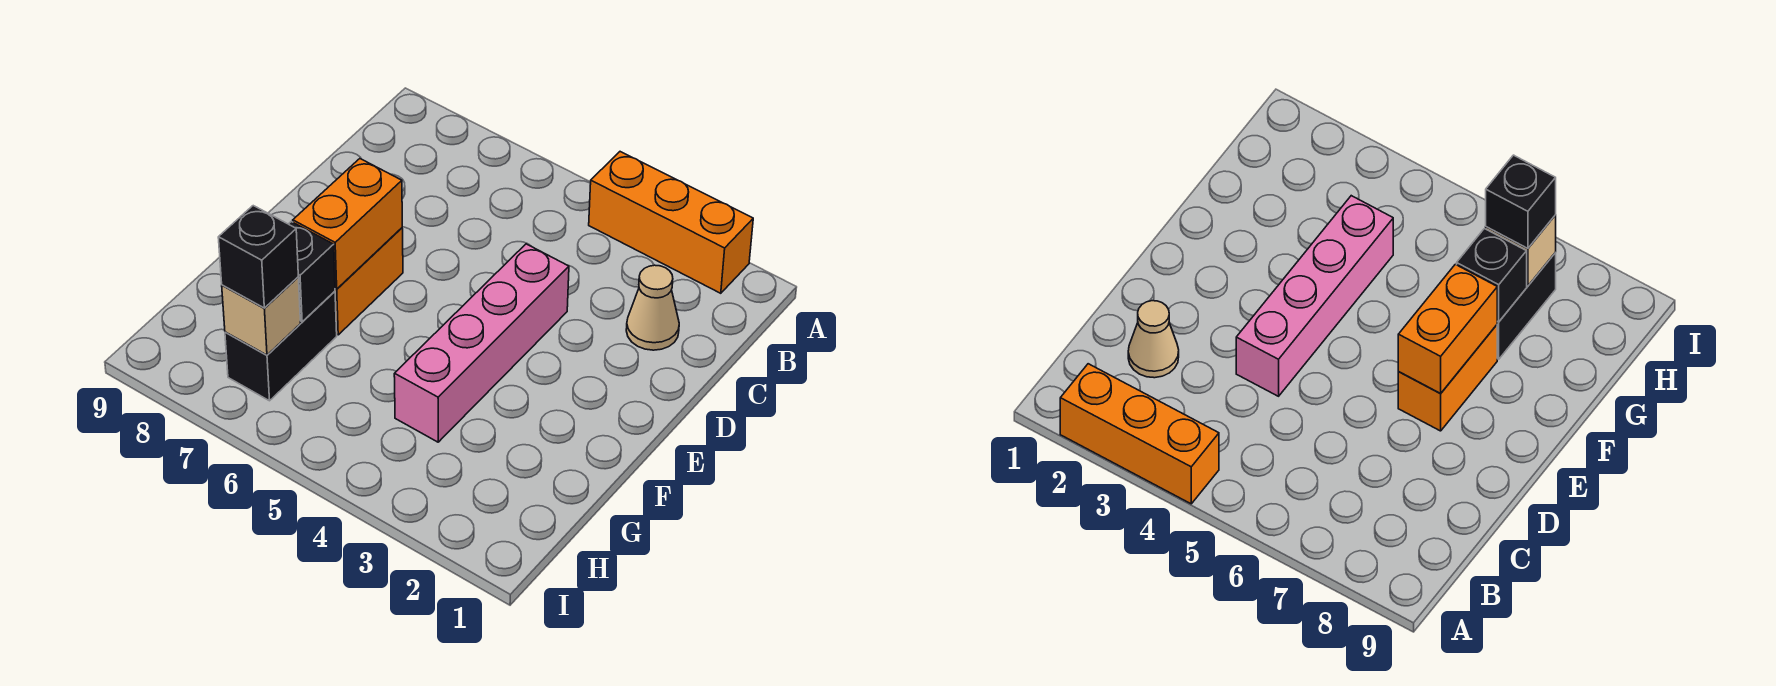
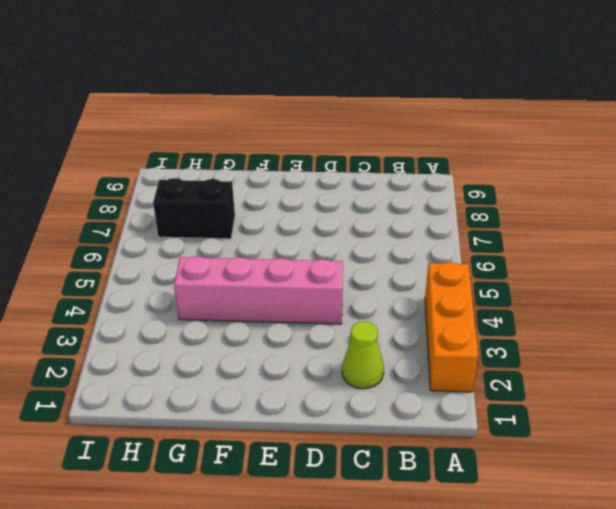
lime cone C2 level 1 -> tan cone C2 level 1
none -> orange brick E7:F7 level 1
none -> orange brick E7:F7 level 2

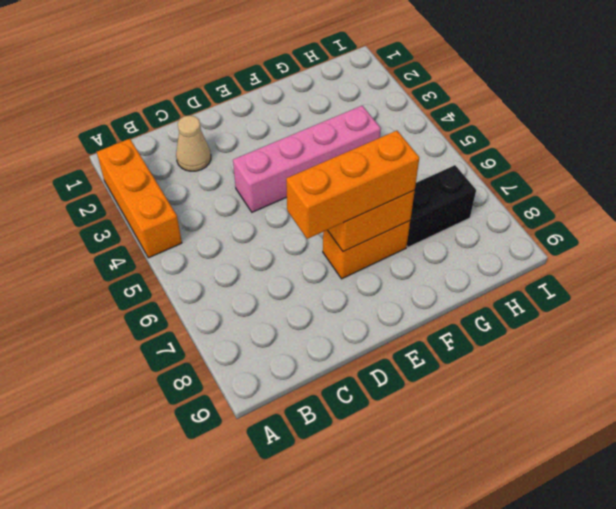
orange brick D7:F7 level 3 -> none
none -> black brick G7 level 2
none -> tan brick H7 level 2

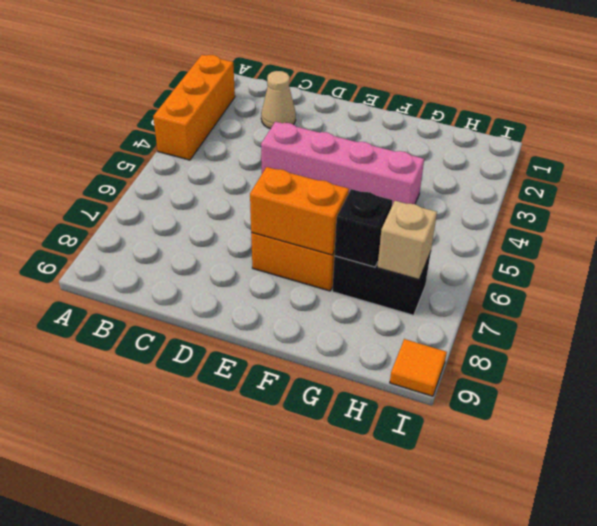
orange tile I9 level 1 -> none
none -> black brick H7 level 3

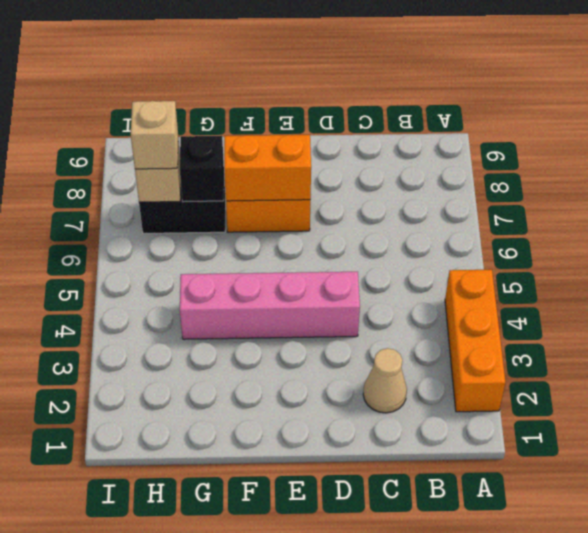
tan brick H7 level 3 -> black brick H7 level 3

